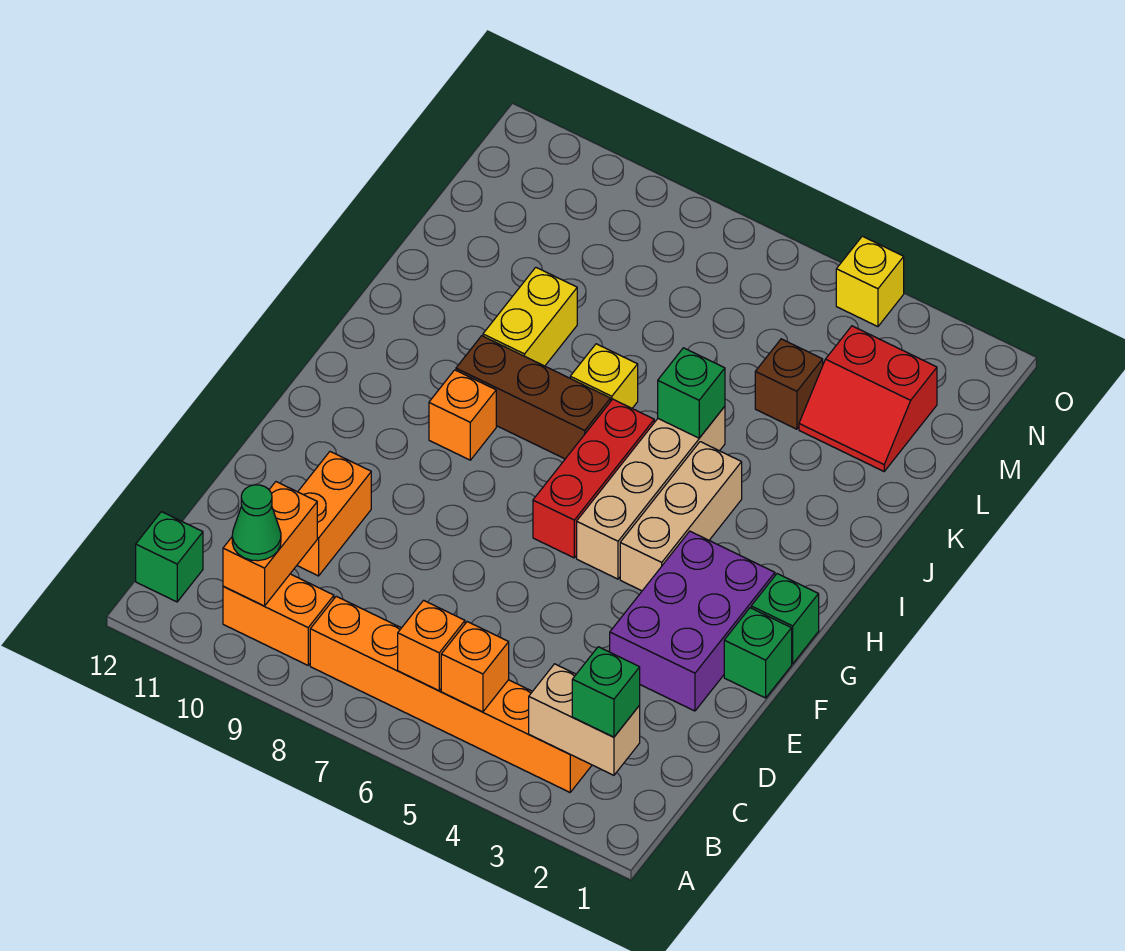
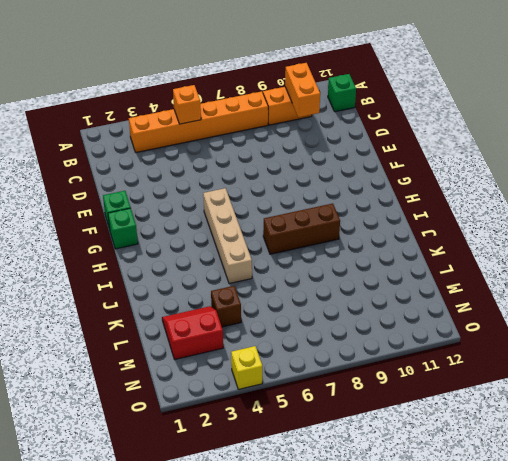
none -> orange brick D10:E10 level 1
none -> purple brick E2:G3 level 1
none -> tan brick G4:I4 level 1

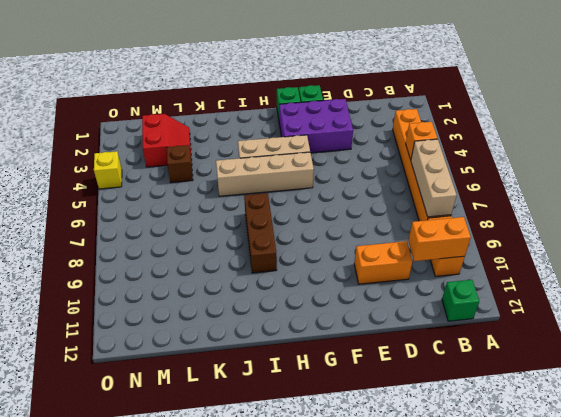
tan brick B6:B8 level 2 -> orange brick B6 level 2
none -> red brick G6:I6 level 1
none -> orange brick H9 level 1
none -> yellow brick J7 level 1

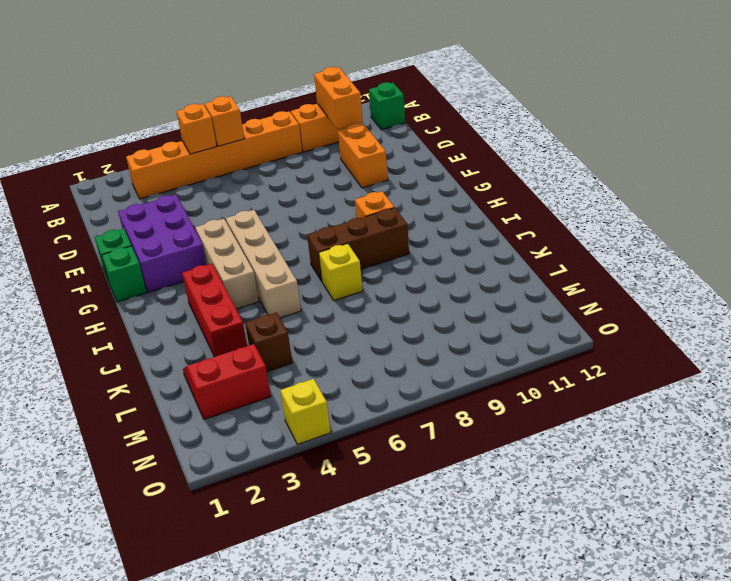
red brick I3:K3 level 1 -> red brick G6:I6 level 1
none -> yellow brick J9:K9 level 1
none -> tan brick B2:B3 level 2
none -> green brick J5 level 2

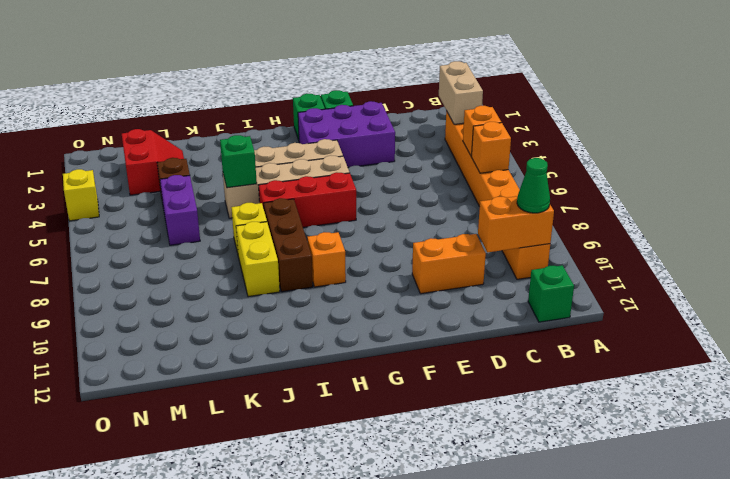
yellow brick J8:J9 level 1 -> yellow brick J9:K9 level 1
purple brick L5:L6 level 1 -> none
none -> green brick B2 level 3

